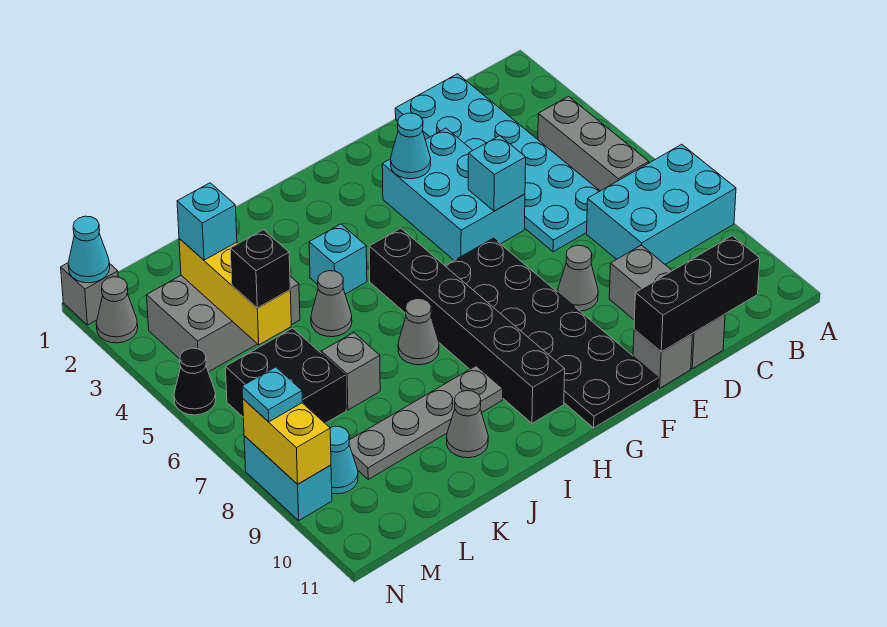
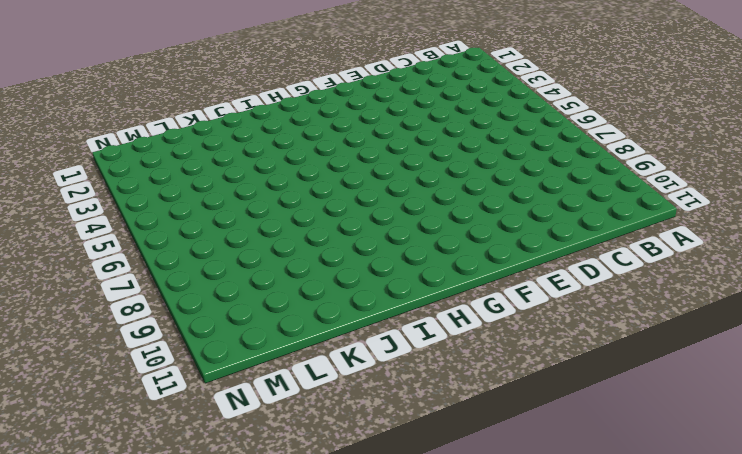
none -> cyan brick A7:C8 level 1
none -> grey brick B4:B6 level 1
none -> cyan plate C1:D6 level 1
none -> grey brick D9:D11 level 1

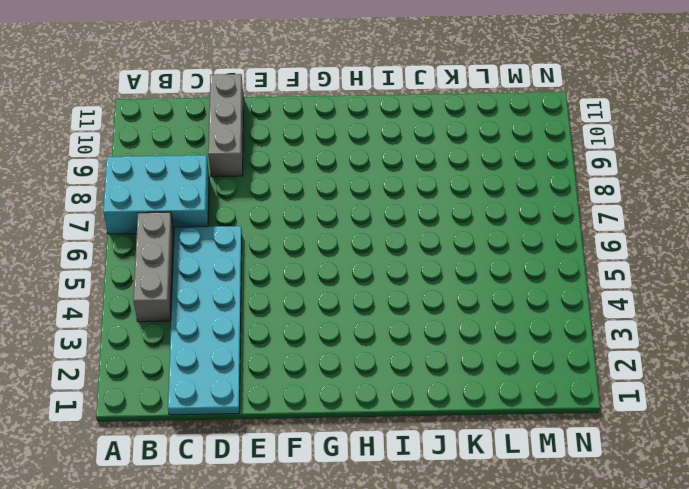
none -> cyan brick E3:F5 level 1
none -> grey cone E8 level 1
none -> grey brick E11 level 1
none -> black plate F6:G11 level 1

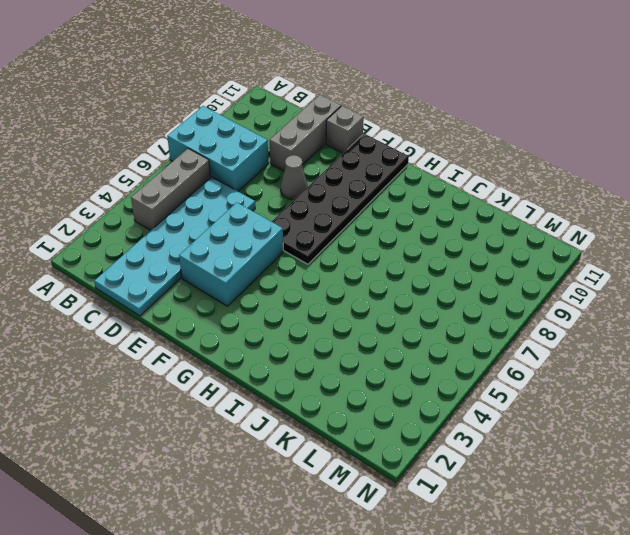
none -> black brick H5:H10 level 1
none -> cyan brick I4 level 1
none -> grey cone I7 level 1
none -> grey plate I9:L9 level 1

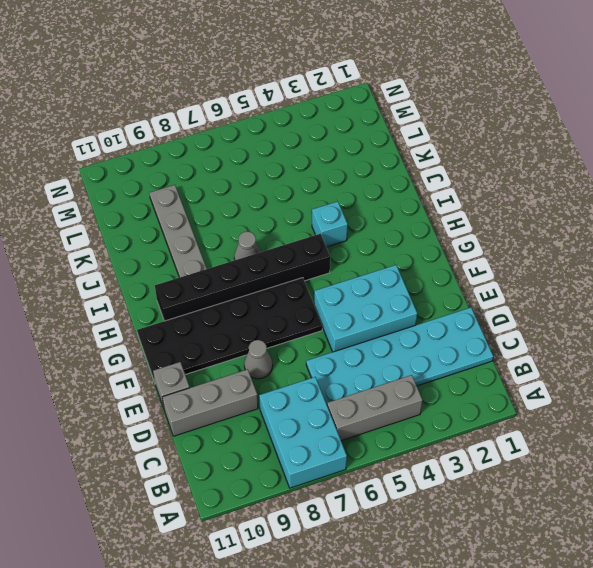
none -> grey cone J5 level 1
none -> grey cone J10 level 1
none -> grey brick K3:M4 level 1
none -> grey brick K7 level 1

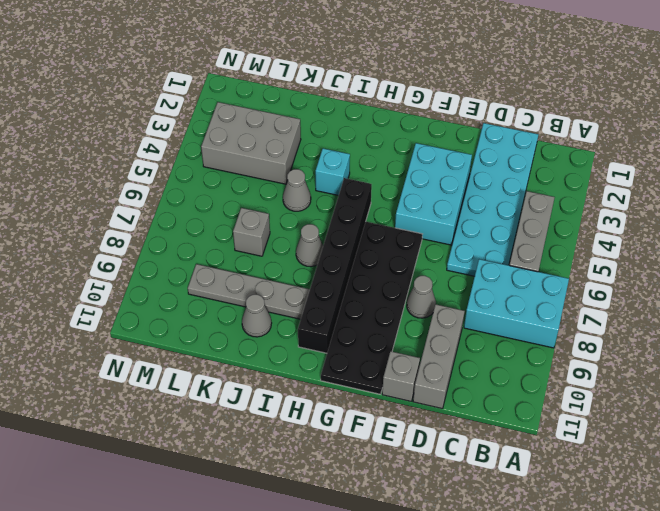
none -> black brick L6:M7 level 1
none -> cyan cone M9 level 1
none -> grey brick N1 level 1
none -> grey cone N2 level 1

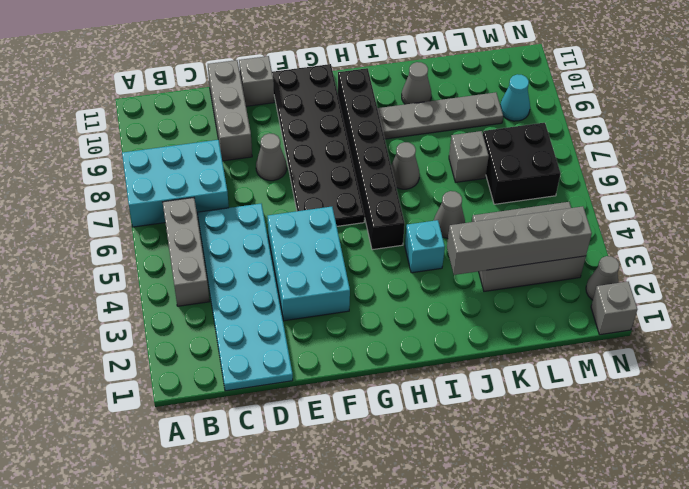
grey brick J3:M3 level 2 -> yellow brick L3:L5 level 2
none -> black cone N5 level 1
none -> cyan brick N8:N9 level 1
none -> black brick C11:E11 level 2
none -> cyan brick E5 level 2

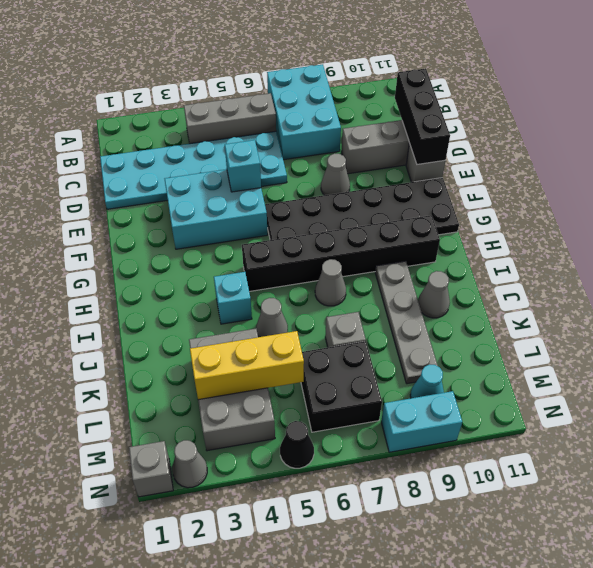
none -> cyan cone F3 level 2
none -> cyan cone N1 level 2
none -> yellow brick N8:N9 level 2
none -> cyan brick L3 level 3

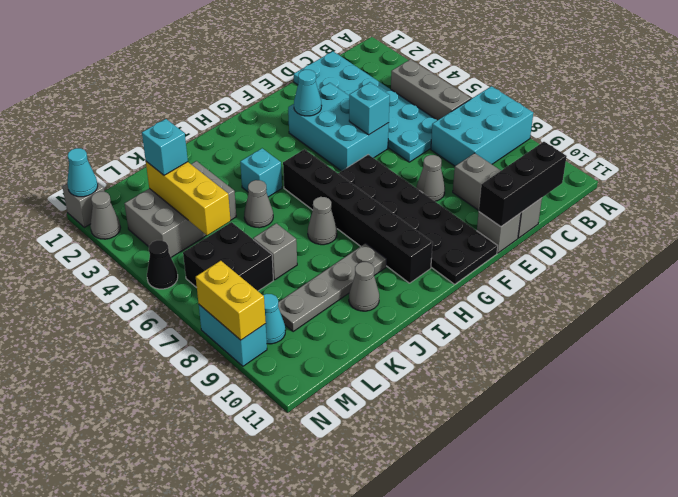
none -> black brick L5 level 3
none -> cyan plate N8 level 3

